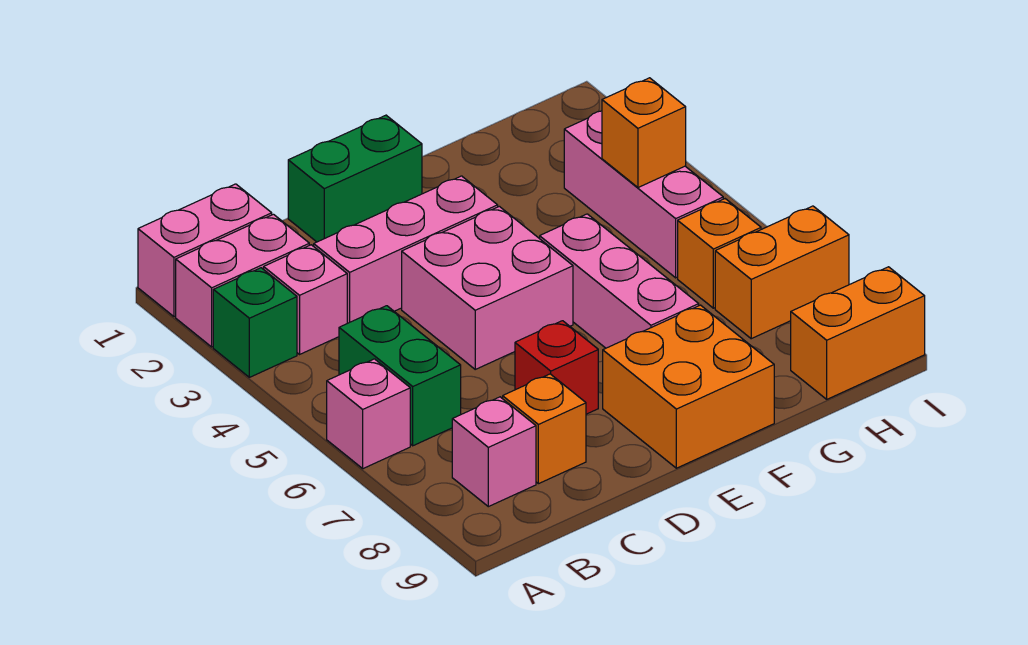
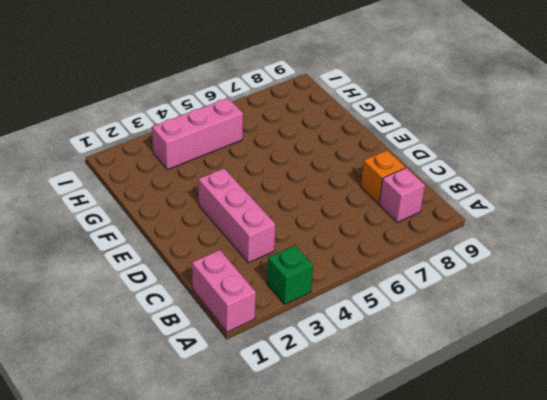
none -> pink brick A2:B2 level 1
none -> pink brick A6 level 1
none -> pink brick B3 level 1

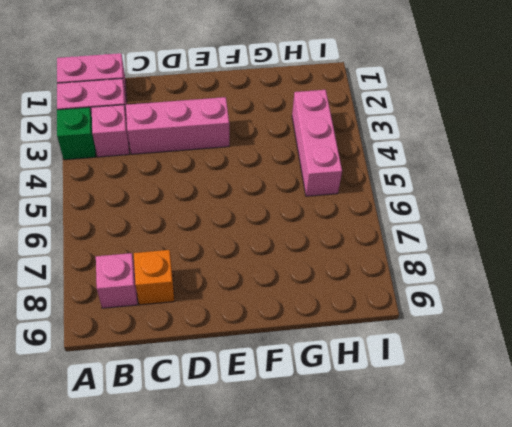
none -> pink brick A6 level 1
none -> green brick B5:B6 level 1
none -> green brick D1:E1 level 1

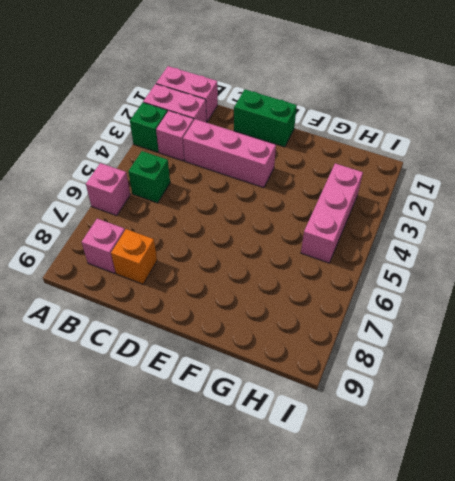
green brick B5 level 1 -> green brick B5:B6 level 1
none -> pink brick D4:E5 level 1
none -> red brick D7 level 1
none -> orange brick E8:F9 level 1

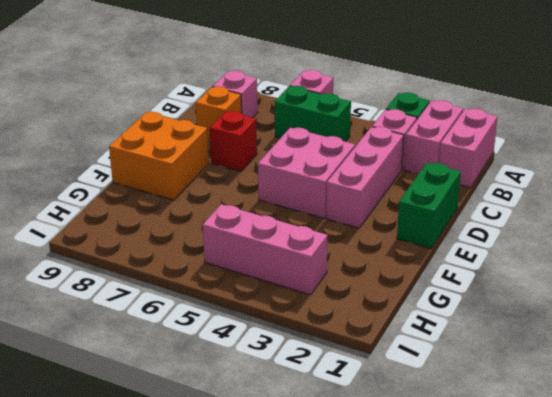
none -> pink brick F5:F7 level 1
none -> orange brick H6 level 1
none -> orange brick H7:I7 level 1

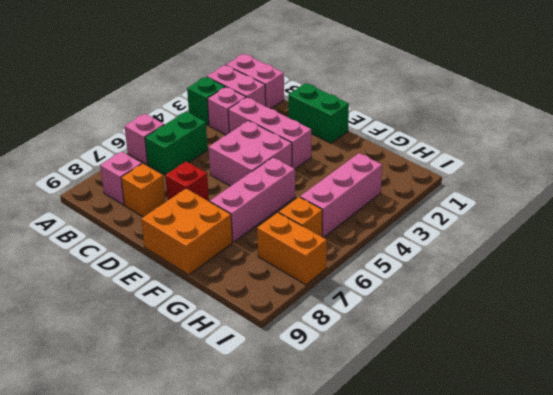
none -> orange brick H9:I9 level 1
none -> orange brick H4 level 2

